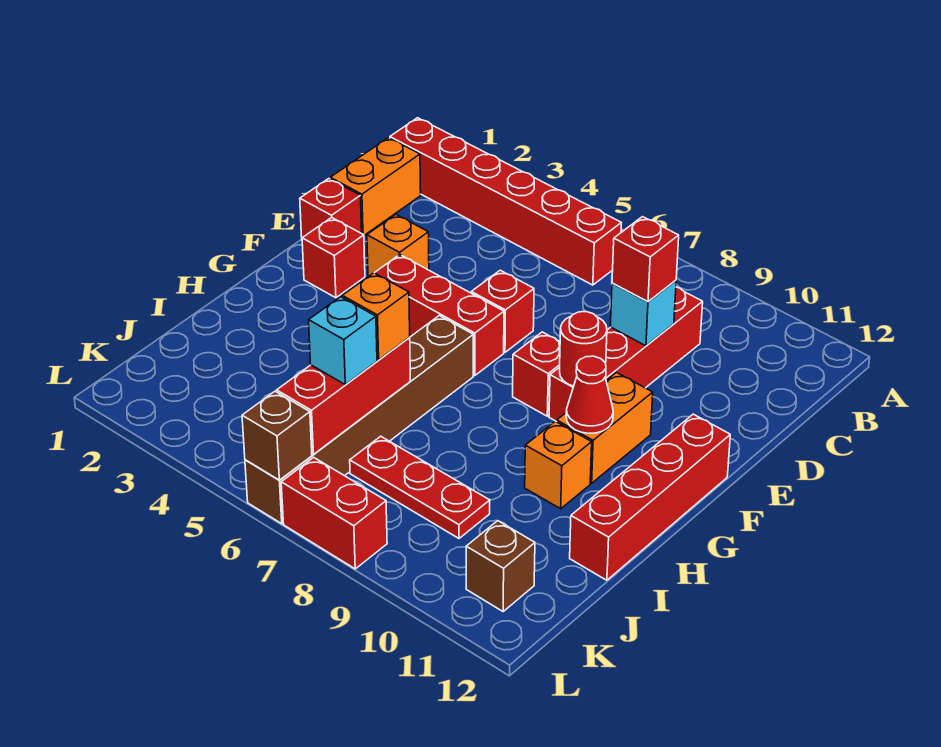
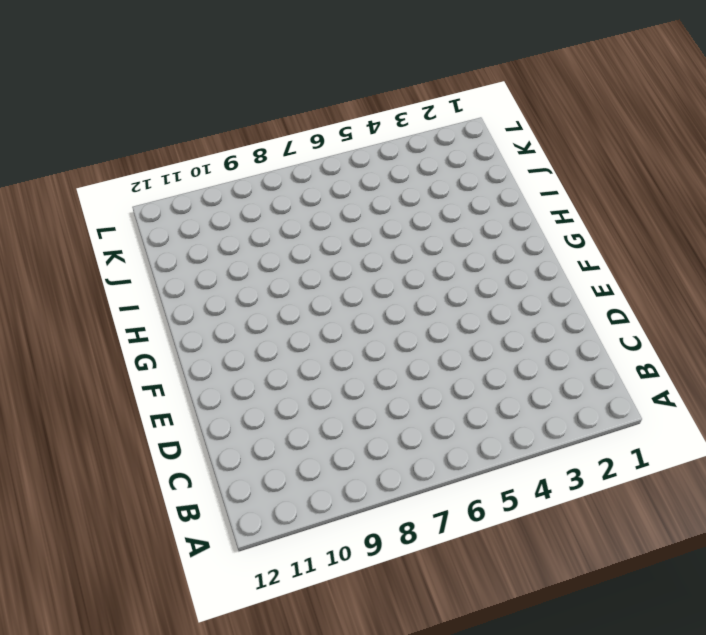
none -> red brick B1:B6 level 1
none -> orange brick C1:D1 level 1
none -> red brick C9:F9 level 1

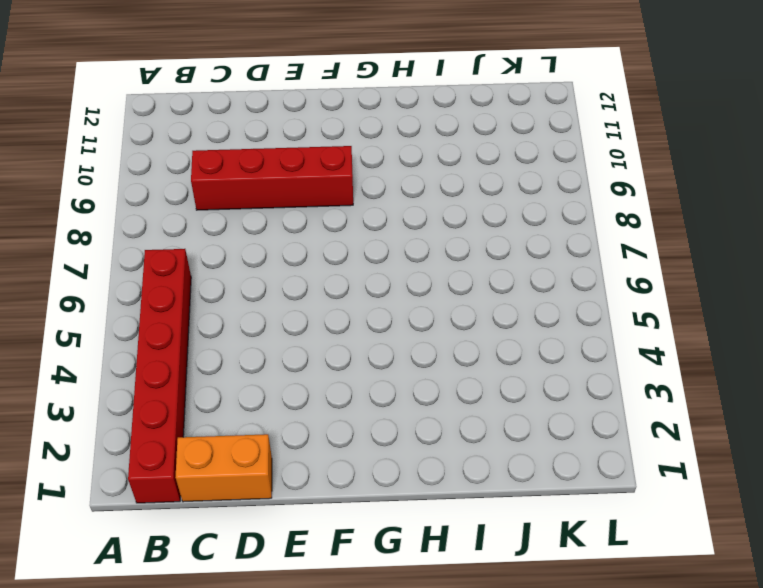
none -> red brick E1 level 1
none -> orange brick E3 level 1
none -> red brick E6 level 1

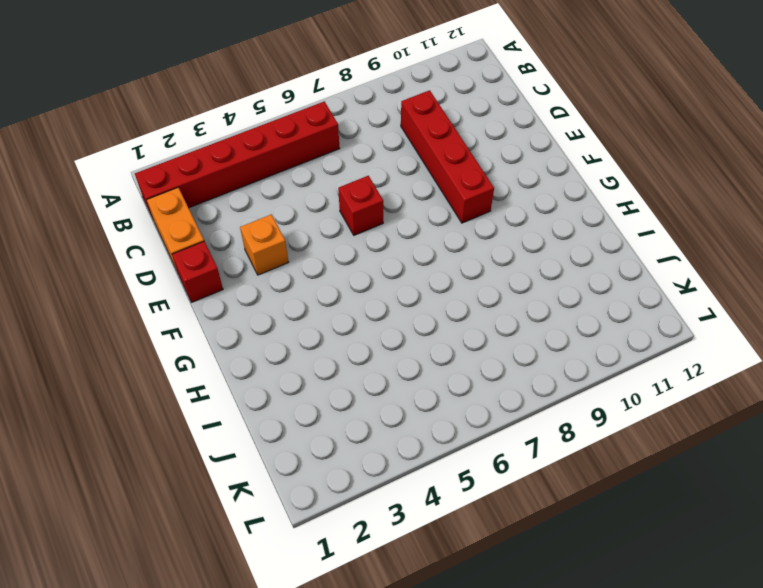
none -> red brick F2 level 1
none -> red brick F4:F6 level 1
none -> red brick F8 level 1

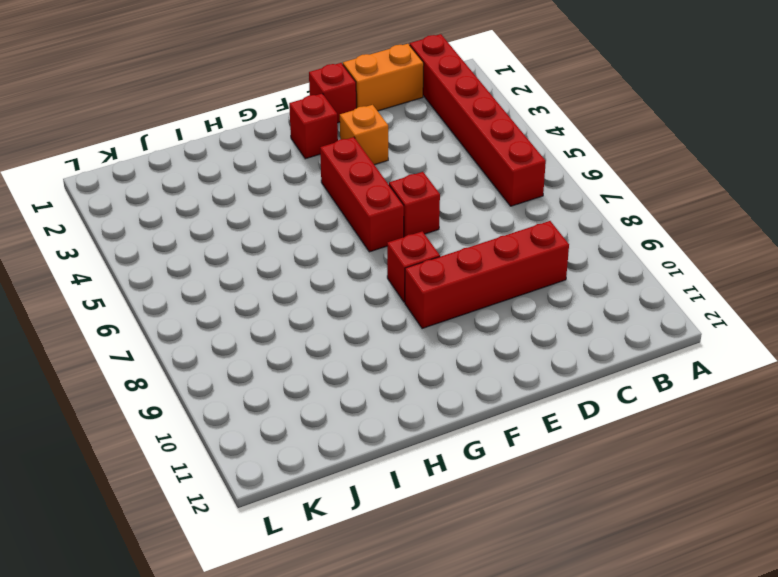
none -> orange brick F10:G10 level 1
none -> red brick F12:I12 level 1
none -> brown brick G6:L6 level 1

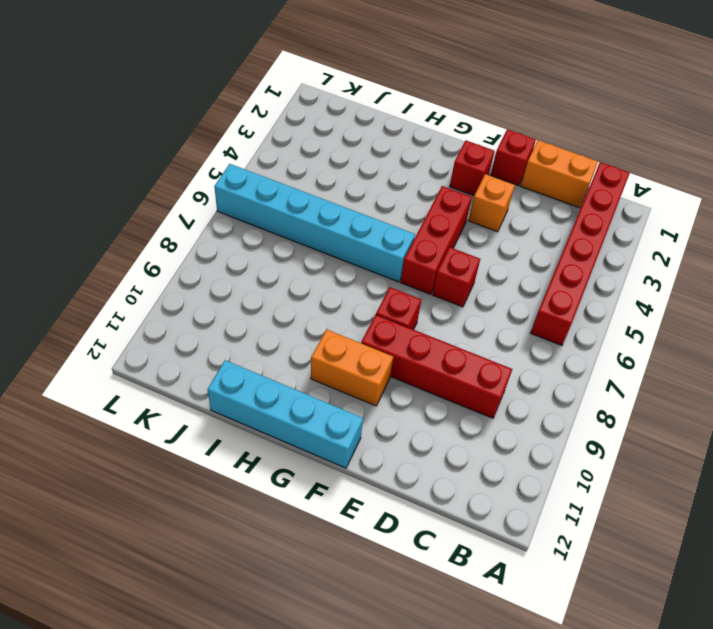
cyan brick F12:I12 level 1 -> red brick F12:I12 level 1
cyan brick G6:L6 level 1 -> brown brick G6:L6 level 1
none -> orange brick H10 level 1
none -> red plate J7:J9 level 1
none -> brown brick K11 level 1

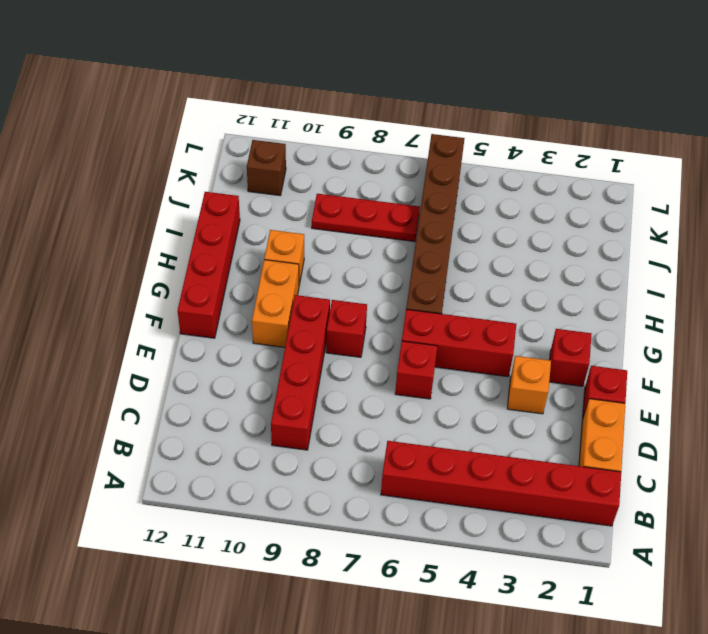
none -> red brick L7:L8 level 1
none -> cyan brick D9 level 2
none -> red round brick F9 level 2

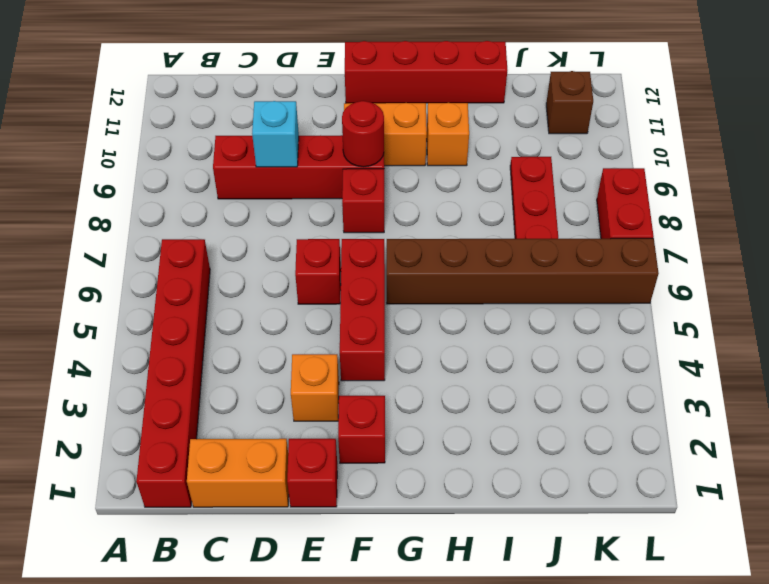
none -> red cone G10 level 2
none -> red brick I6:K6 level 2
none -> brown brick L6 level 2

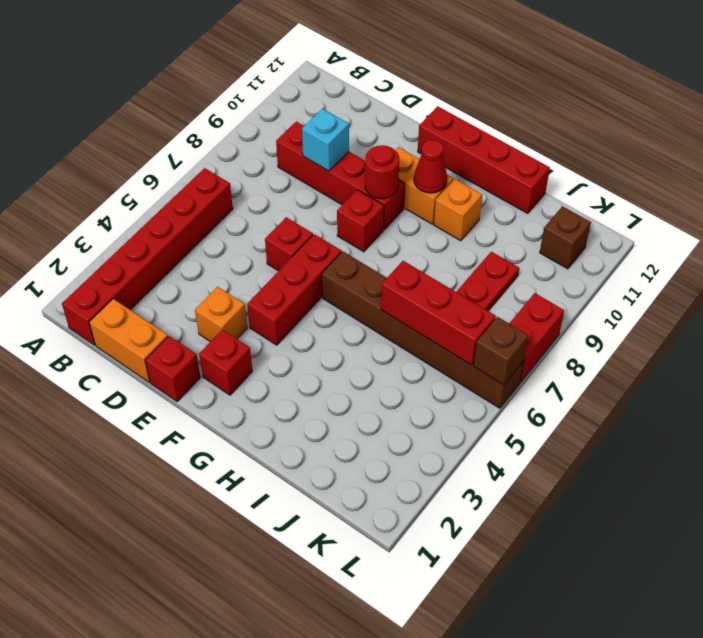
none -> red brick D9 level 3
none -> orange brick I6 level 3
none -> cyan brick J6 level 3

